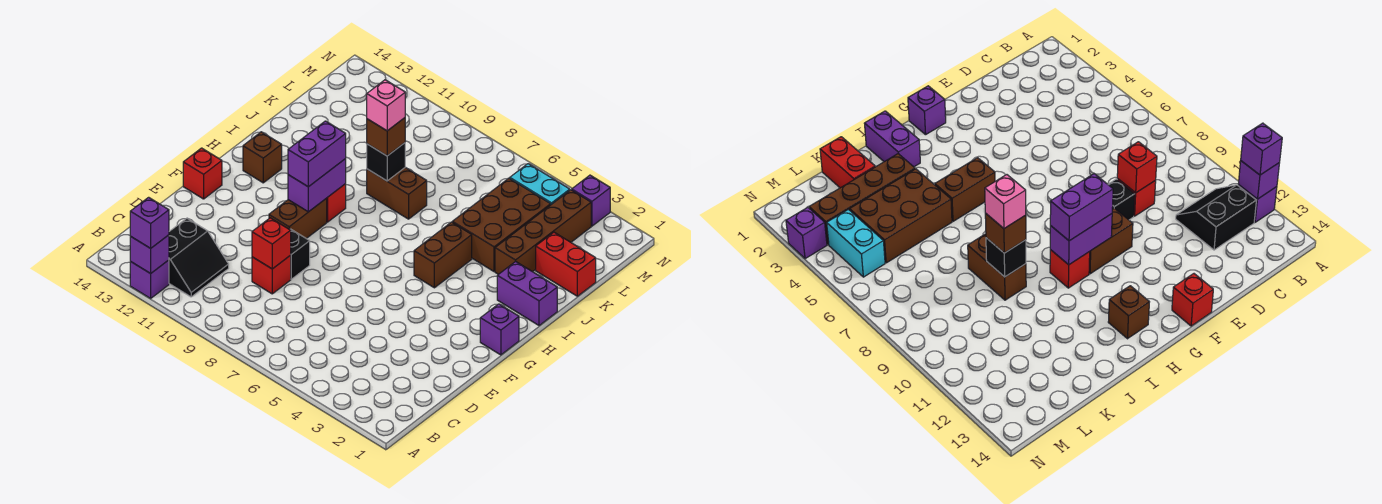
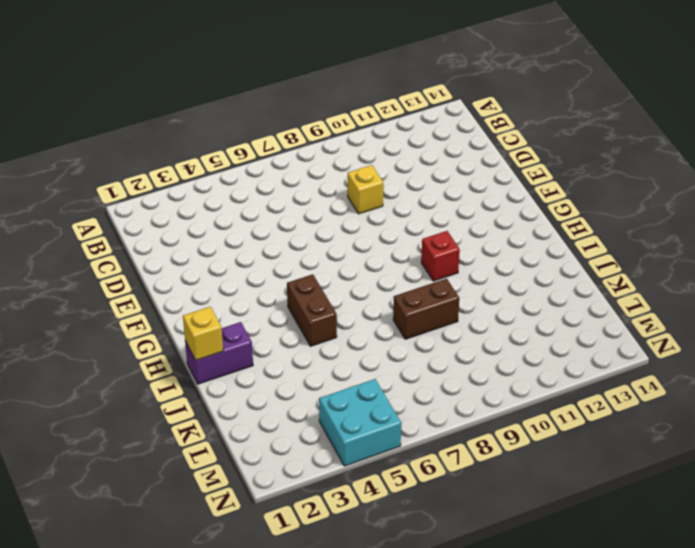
yellow brick D9 level 1 -> red brick D9 level 1
yellow brick I1 level 2 -> none
cyan brick M4:N5 level 1 -> cyan brick M4:M5 level 1
none -> purple brick A12 level 1
none -> black slope B11:C12 level 1 top 12
none -> black brick E9 level 1

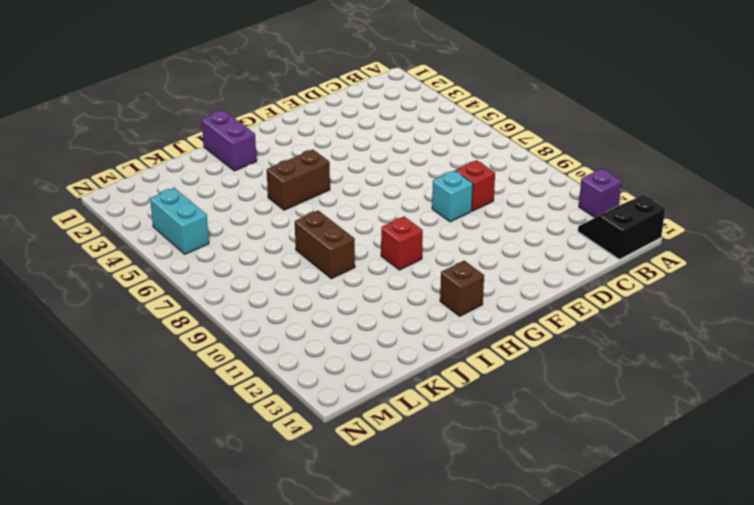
black slope A13:B14 level 1 top 14 -> black slope B11:C12 level 1 top 12
cyan brick E9 level 1 -> black brick E9 level 1
none -> brown brick F10:G10 level 1
none -> red brick F14 level 1
none -> purple brick G1 level 1

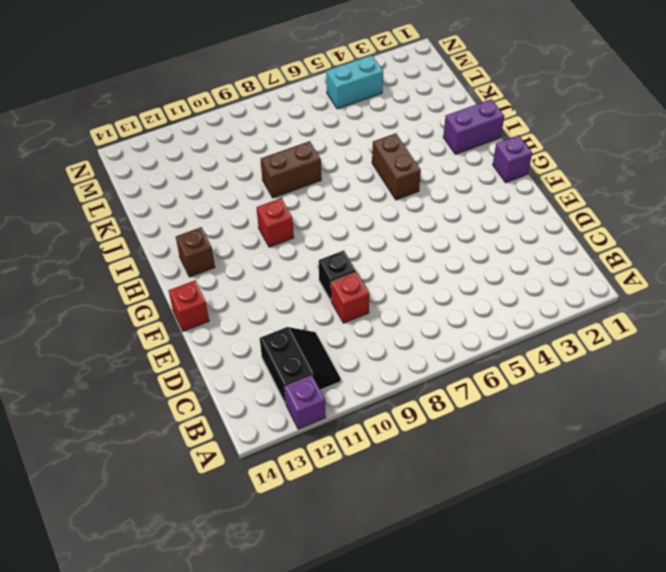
none -> brown brick F10:G10 level 1
none -> brown brick J3:M3 level 1
none -> brown brick J4:L5 level 1

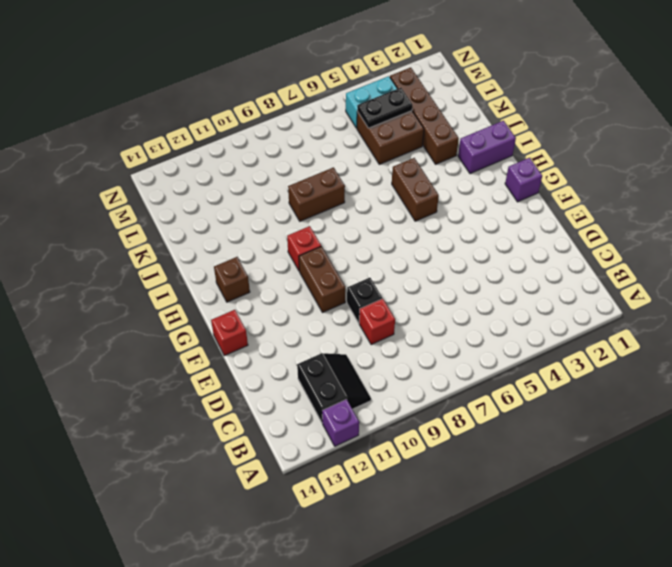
brown brick K4:L5 level 1 -> brown brick J4:L5 level 1
black plate L4:L5 level 2 -> none
none -> red brick K1:K2 level 1
none -> purple brick N3 level 1
none -> purple brick A12 level 2

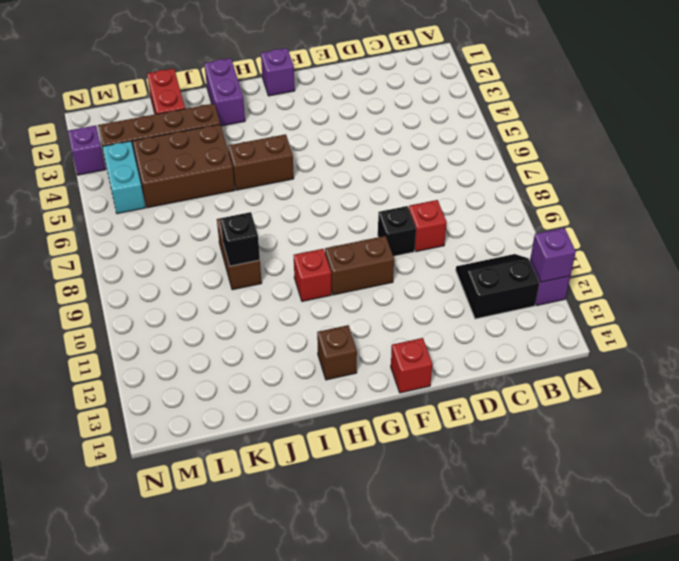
none -> red brick D9 level 2
none -> purple brick G10:H10 level 2
none -> purple brick A12 level 3

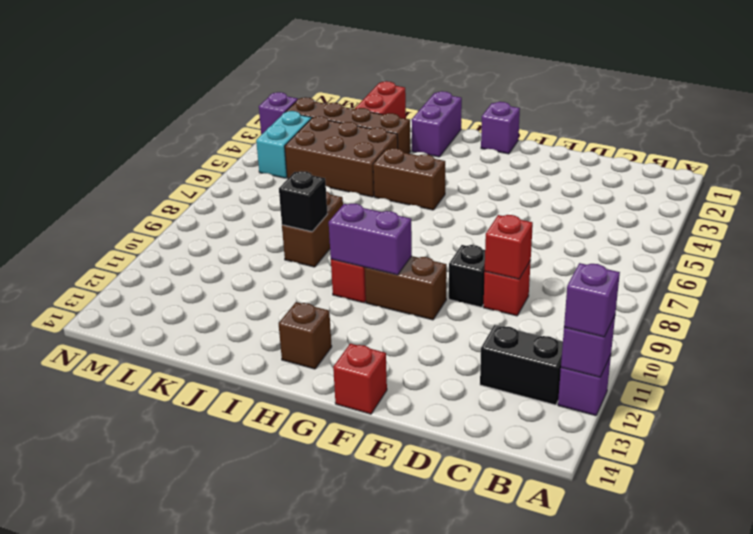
none -> purple brick G10:H10 level 3
none -> brown brick J9 level 3
none -> pink brick J9 level 4

